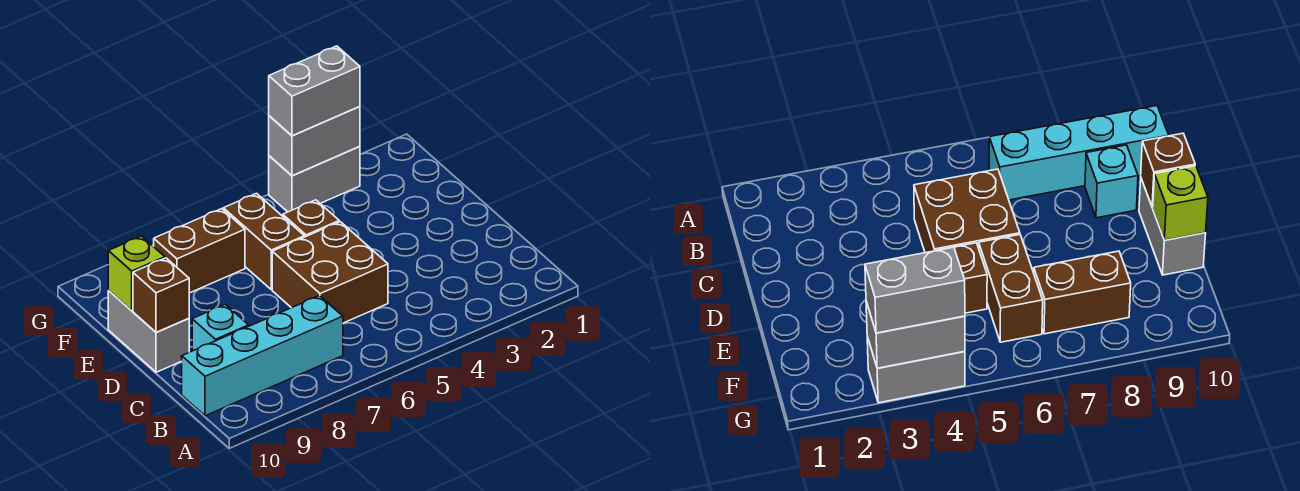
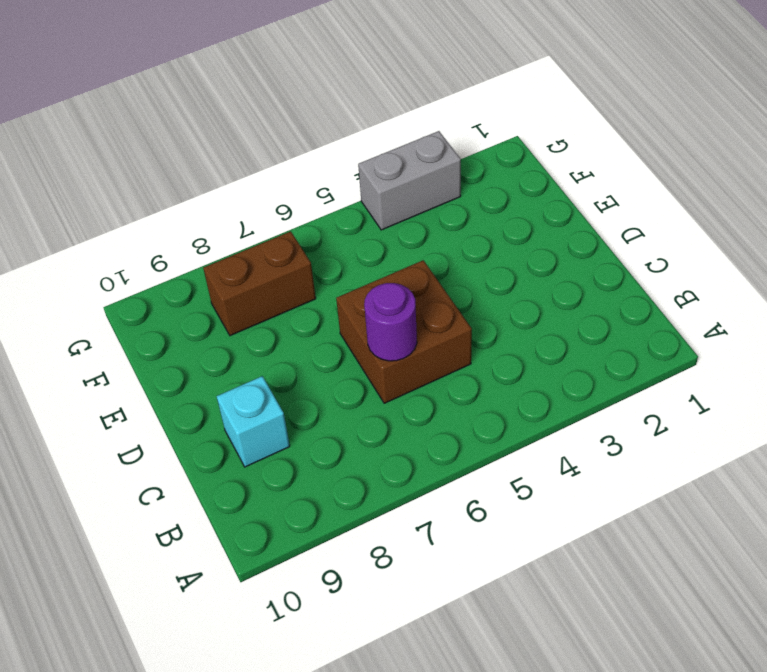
purple round brick C6 level 2 -> none
none -> cyan brick B7:B10 level 1
none -> grey brick D10:E10 level 1
none -> brown brick E5 level 1

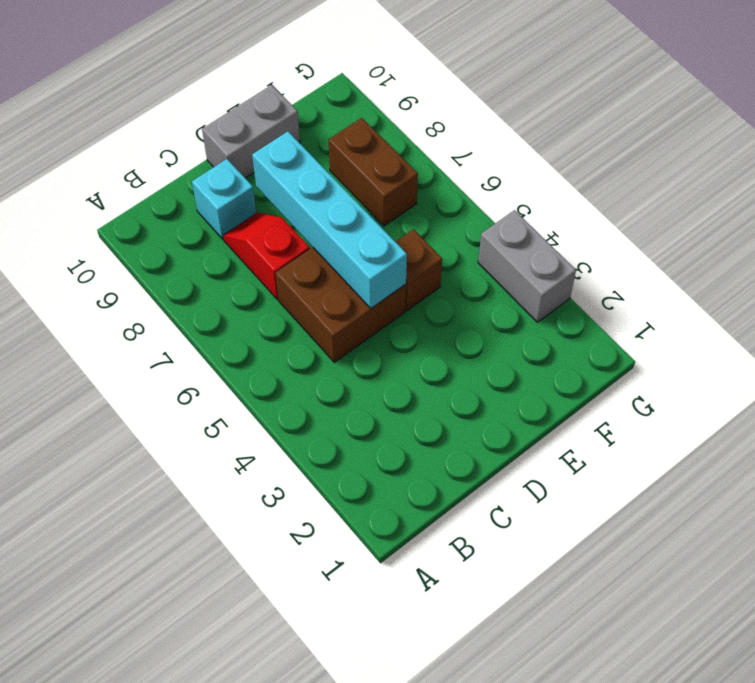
red slope C7:C8 level 1 top 7 -> none
cyan brick D5:D8 level 2 -> cyan brick B7:B10 level 1
none -> brown brick E6:F6 level 1
none -> brown brick D10 level 2
none -> lime brick E10 level 2

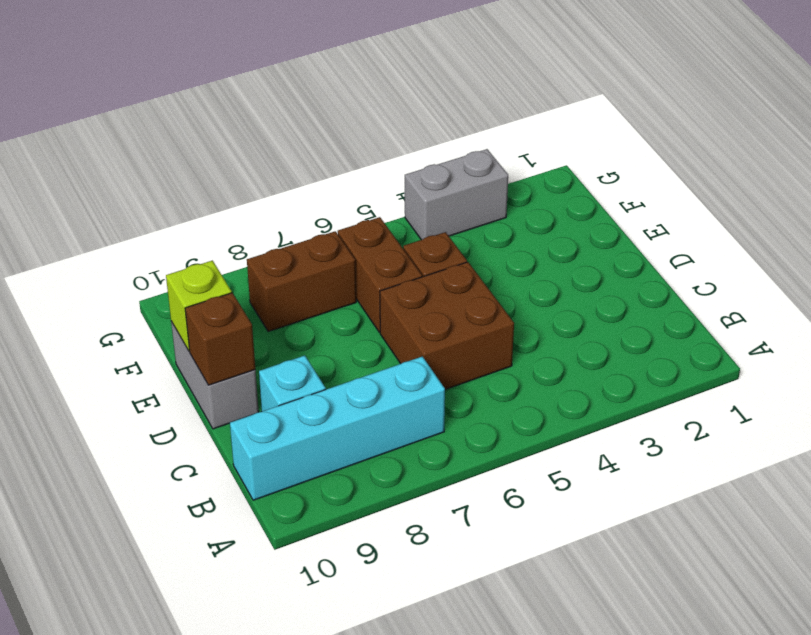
none -> grey brick G3:G4 level 2
none -> grey brick G3:G4 level 3

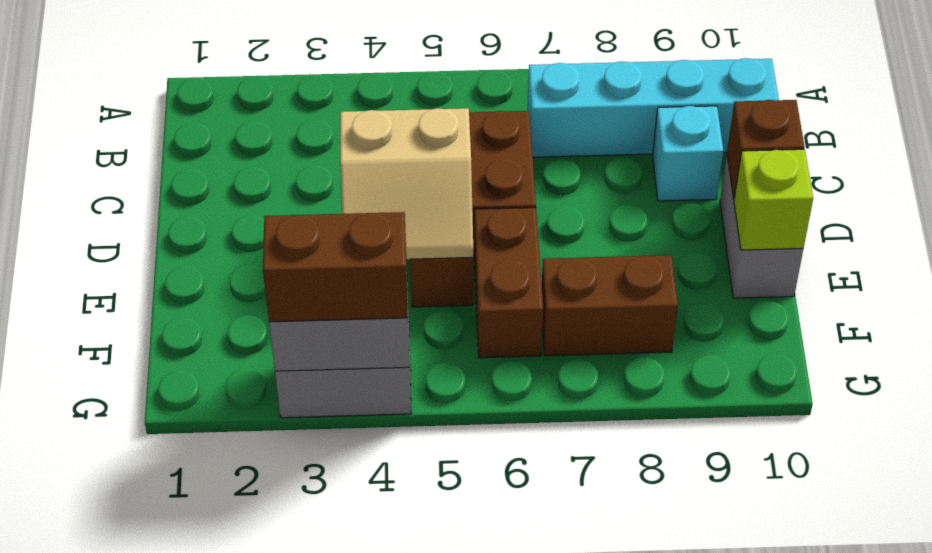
tan slope D4:E5 level 2 top D -> none
brown brick G3:G4 level 3 -> grey brick G3:G4 level 3

